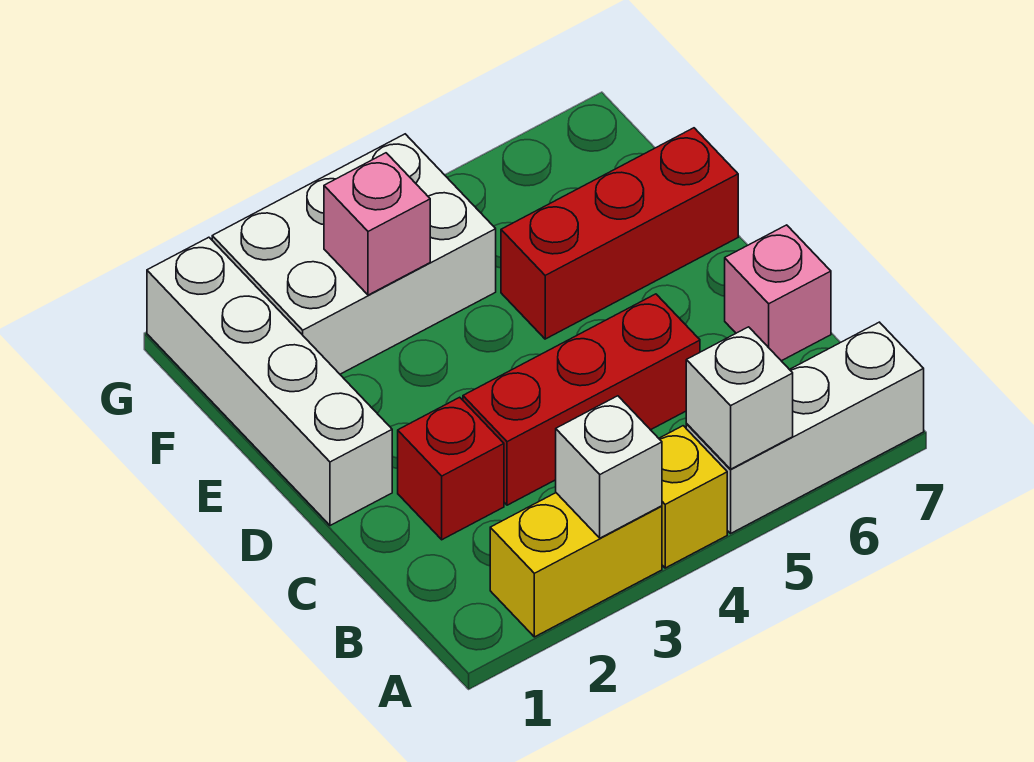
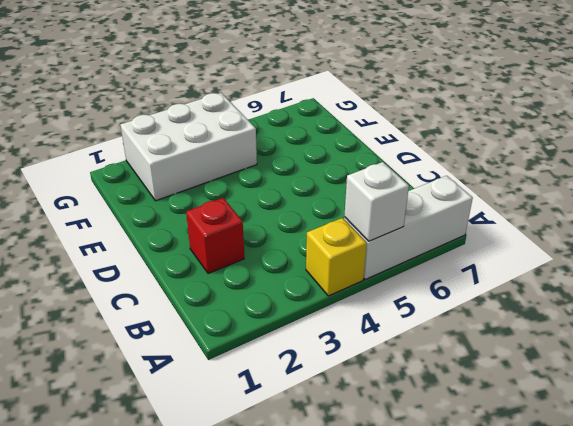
none -> yellow brick A2:A3 level 1
none -> red brick C3:C5 level 1
none -> pink brick C7 level 1

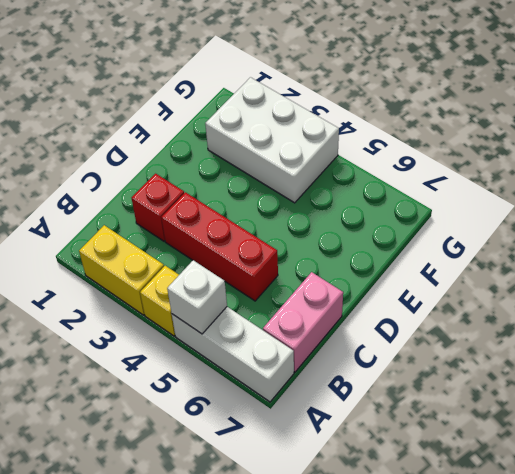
pink brick B7:C7 level 1 -> pink brick C7 level 1
none -> white brick D1:G1 level 1
none -> red brick E5:E7 level 1
none -> white brick A3 level 2

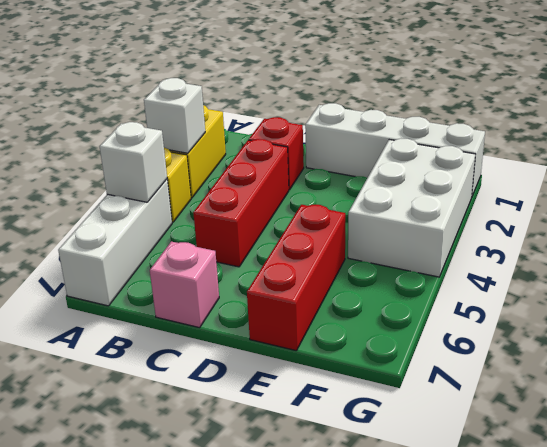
none -> pink brick F3 level 2

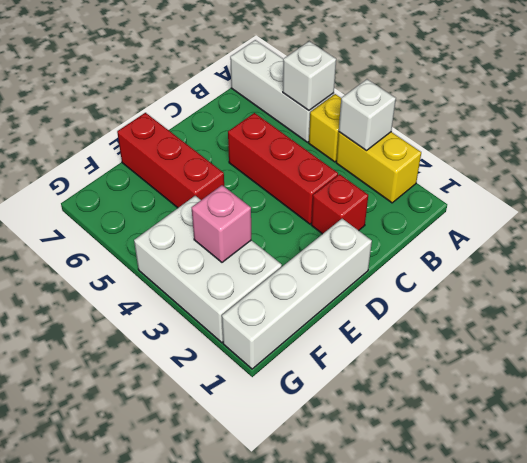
none -> pink brick C7 level 1

